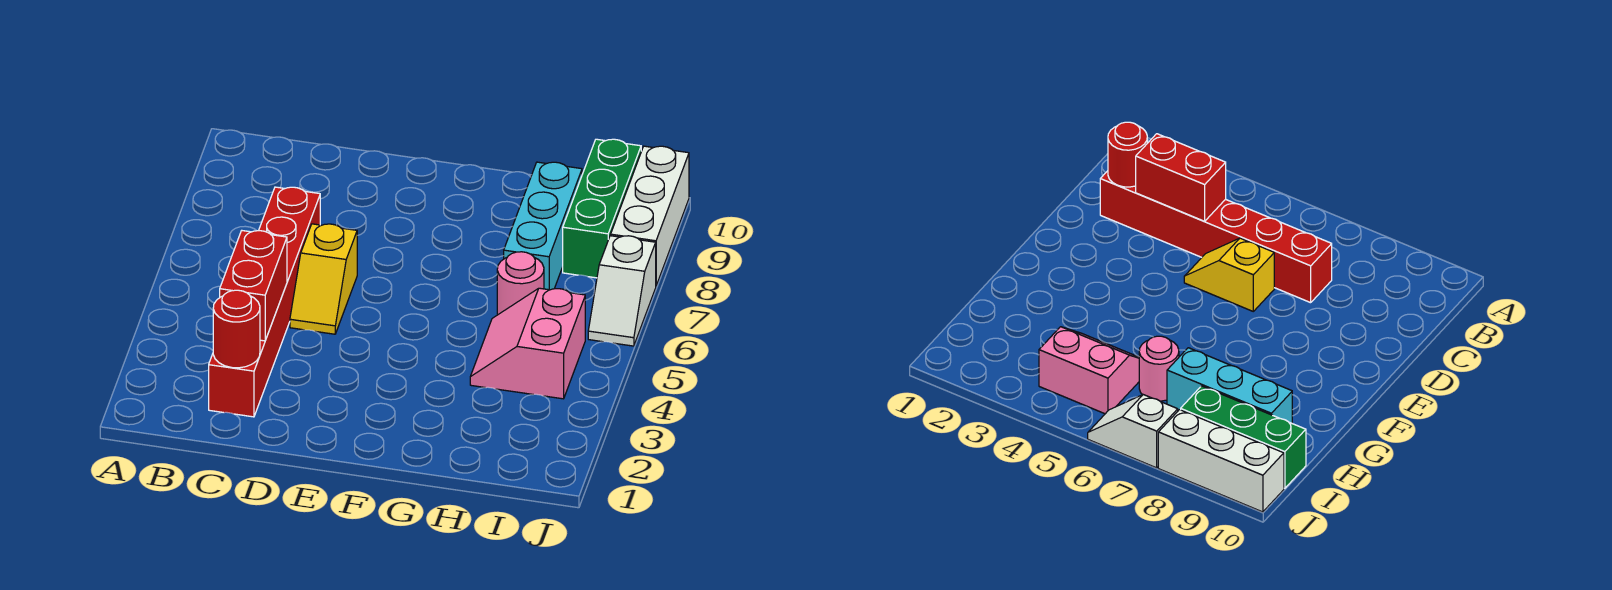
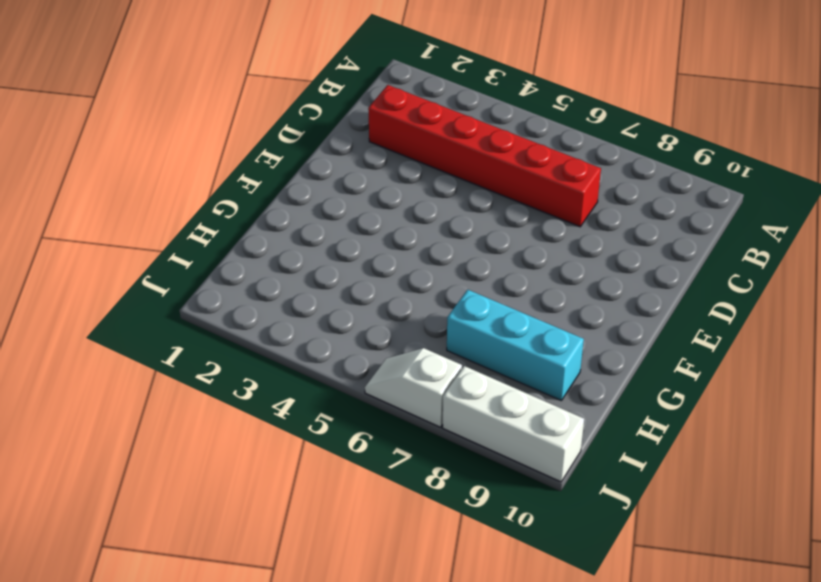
none -> yellow slope D5:D6 level 1 top 6
none -> pink slope H4:I5 level 1 top I

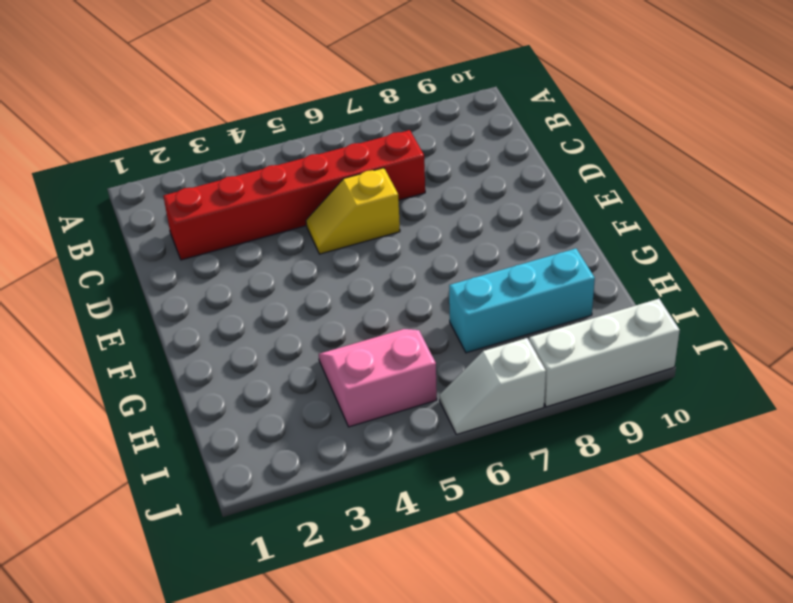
none -> pink round brick H6 level 1
none -> green brick I8:I10 level 1

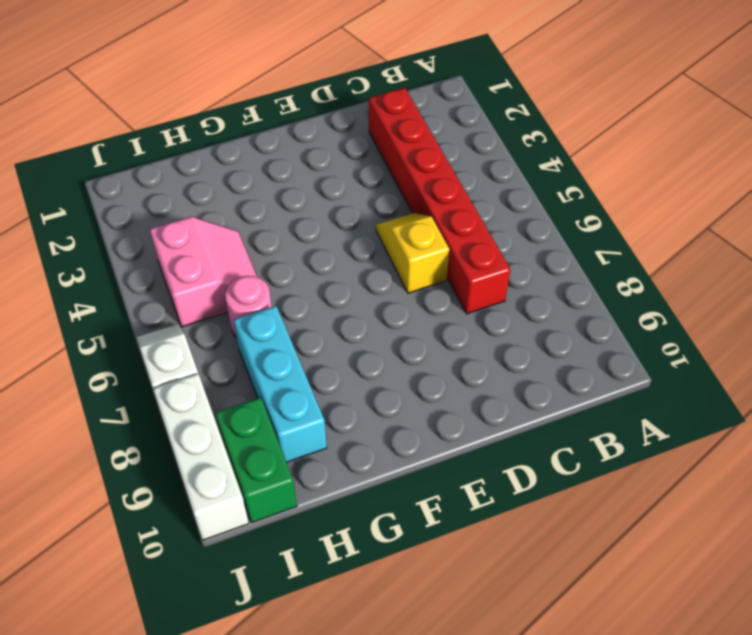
green brick I9:I10 level 1 -> green brick I8:I10 level 1
none -> red round brick C2 level 2
none -> red brick C3:C4 level 2

